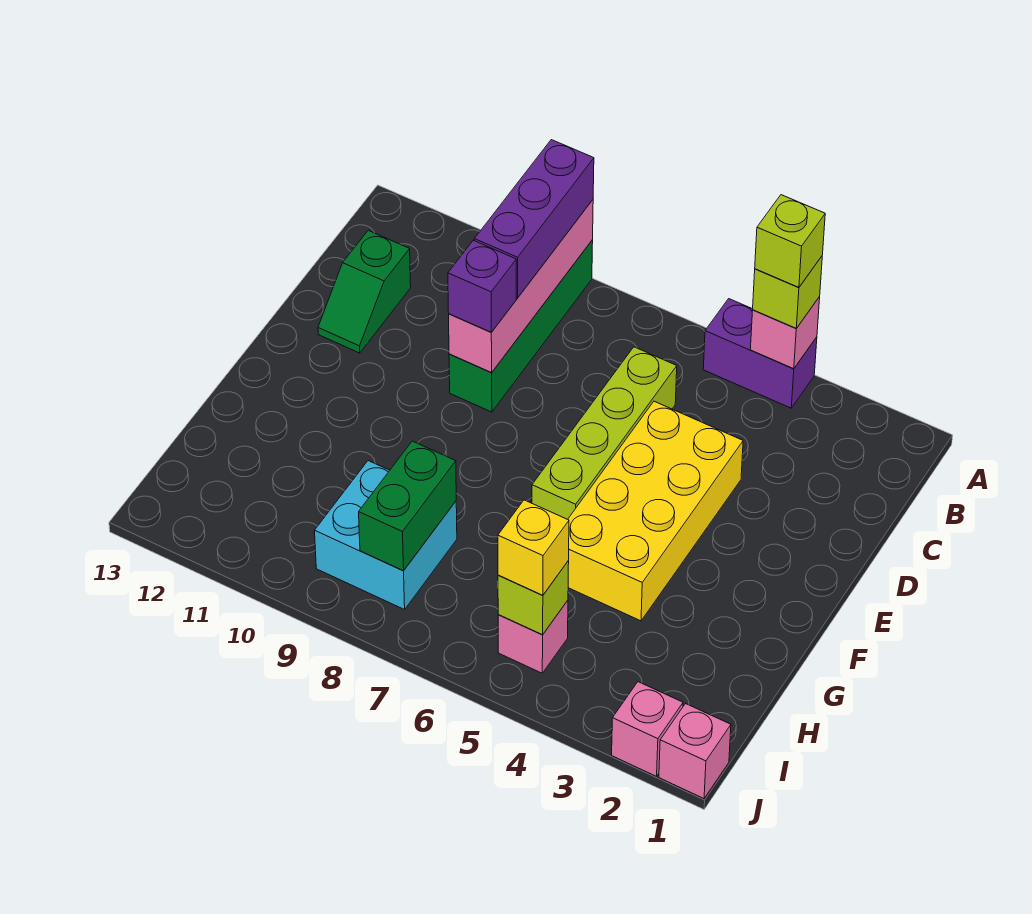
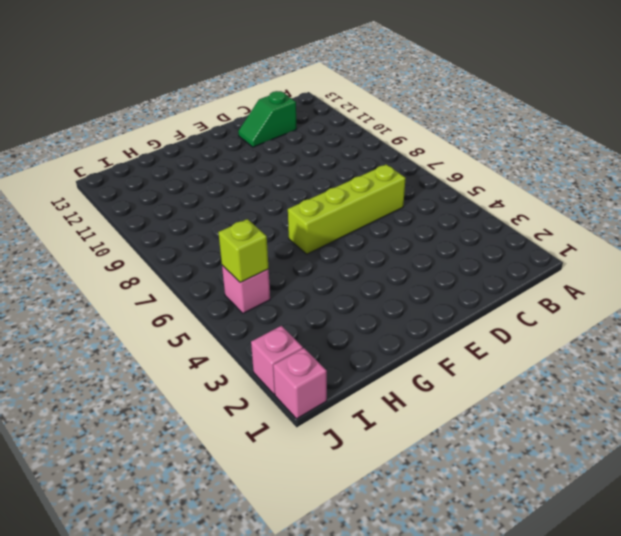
none -> purple brick A4:A5 level 1
none -> green brick A9:D9 level 1
none -> yellow brick D4:G5 level 1

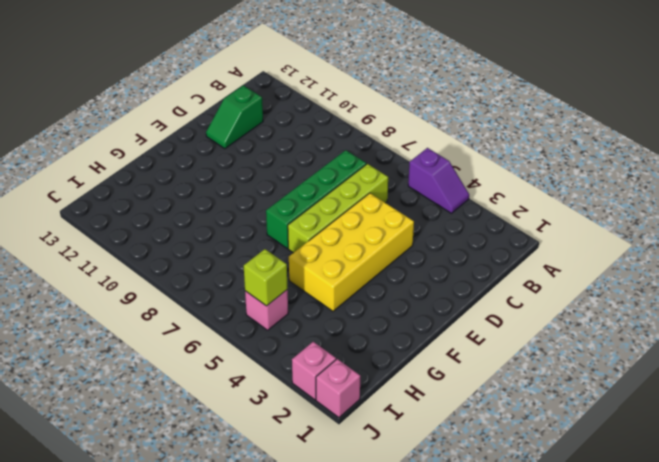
purple slope A4:A5 level 1 top 5 -> purple brick A4:A5 level 1
green brick C7:F7 level 1 -> green brick A9:D9 level 1
none -> cyan brick H8:I9 level 1
none -> pink brick A4 level 2
none -> pink brick A9:D9 level 2

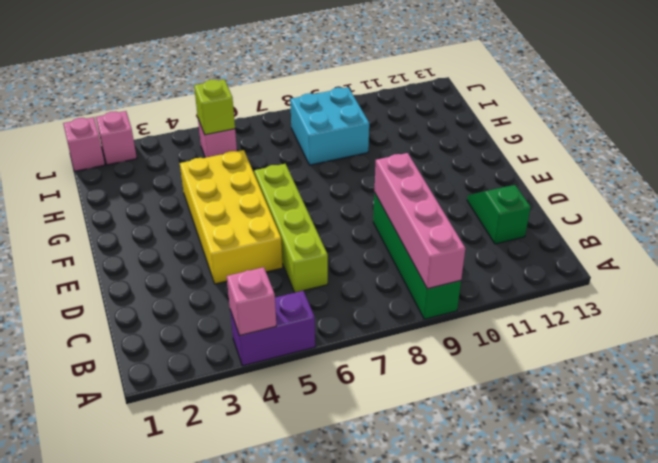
none -> green brick H8:I8 level 2
none -> lime brick A4 level 3
none -> purple brick A9:C9 level 3

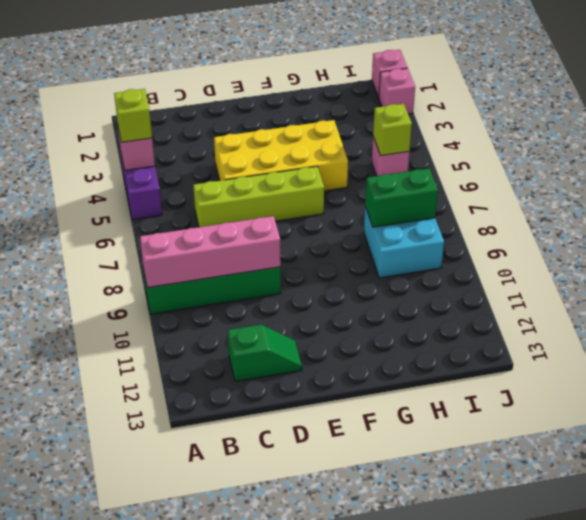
none -> purple brick A9:C9 level 3
none -> purple brick D9 level 3
none -> yellow brick I5 level 3

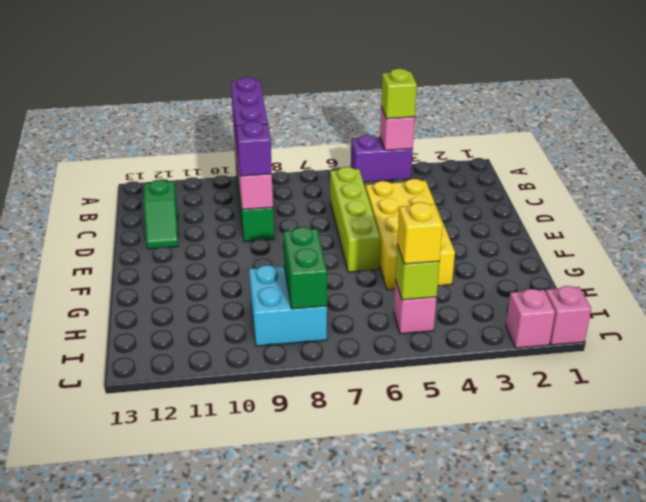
none -> lime brick A4 level 4

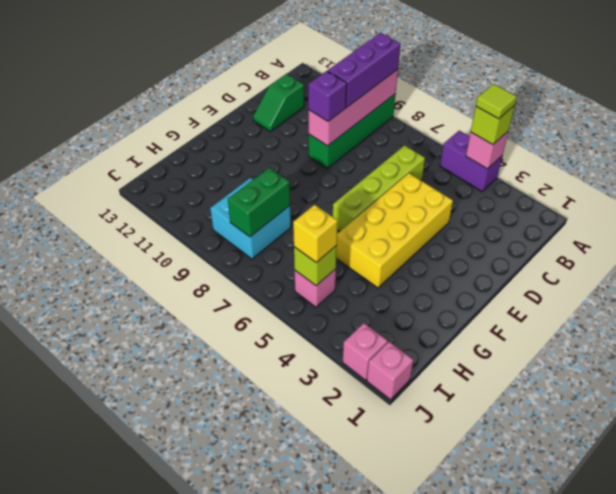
lime tile A4 level 4 -> lime brick A4 level 4

